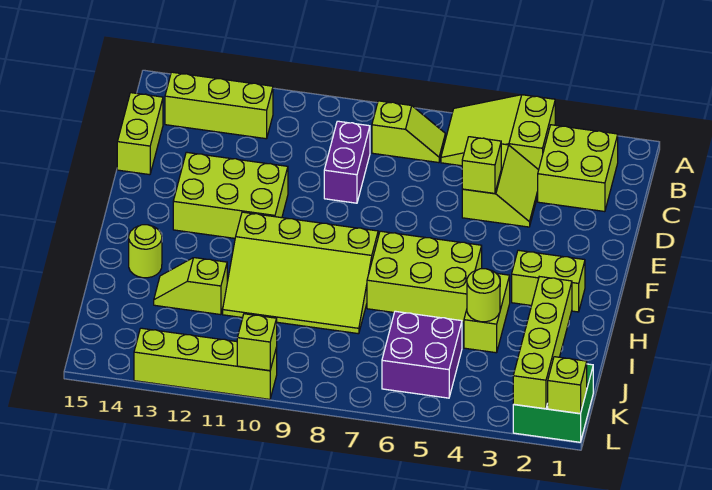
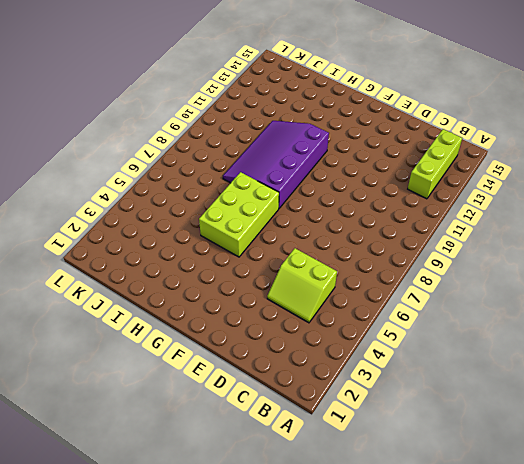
purple slope G8:I11 level 1 top G -> lime slope G8:I11 level 1 top G
none -> lime slope A4:B6 level 1 top 4
none -> lime brick B2:C3 level 1
none -> lime slope B7:B8 level 1 top 8

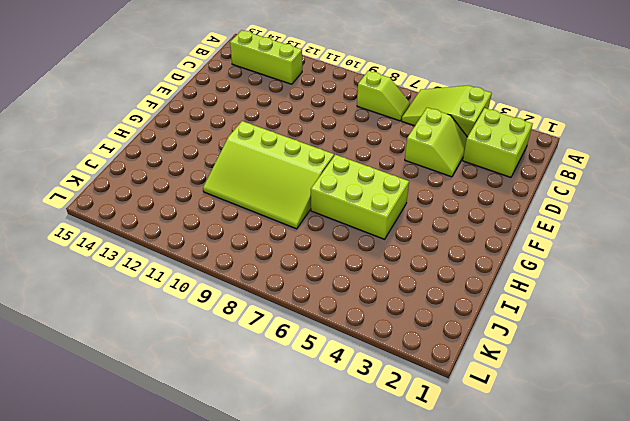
none -> purple brick C9:D9 level 1
none -> lime brick C15:D15 level 1
none -> lime brick E11:F13 level 1

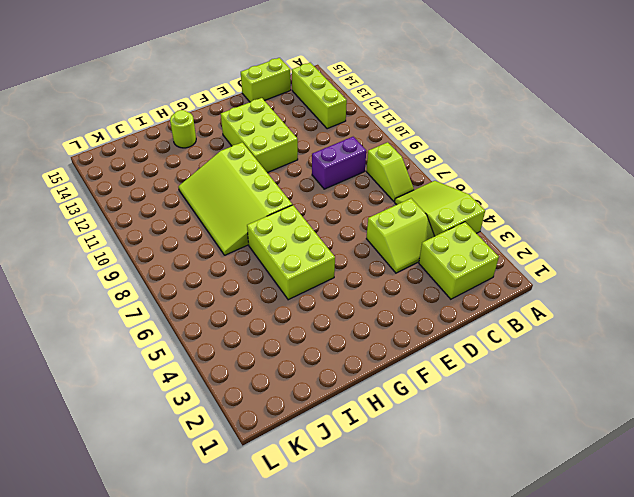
none -> lime brick G2:G3 level 1
none -> lime brick H4:I4 level 1
none -> lime slope I12:I13 level 1 top 12

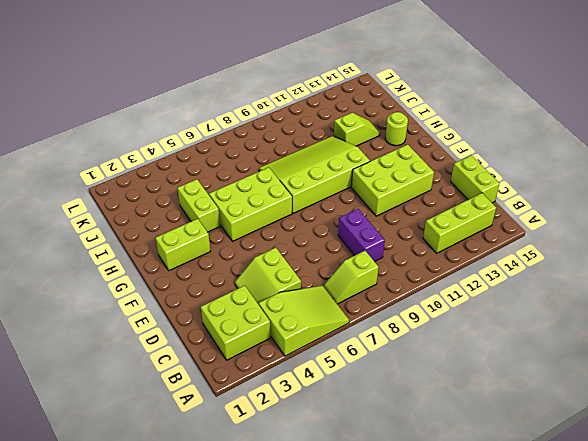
none -> purple brick J5:K6 level 1
none -> green brick K1:L2 level 1
none -> lime brick L10:L13 level 1

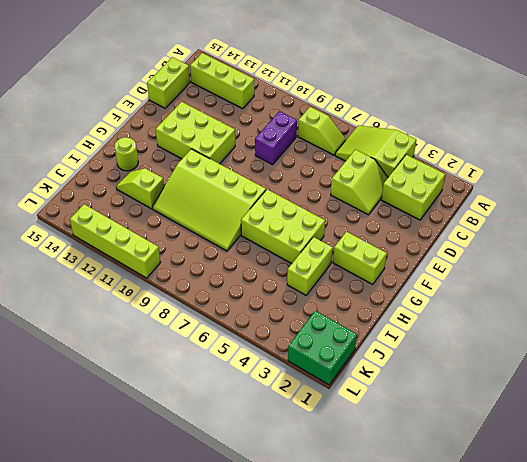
none -> purple brick J5:K6 level 1
none -> lime brick D5 level 2
none -> lime brick I2:L2 level 2

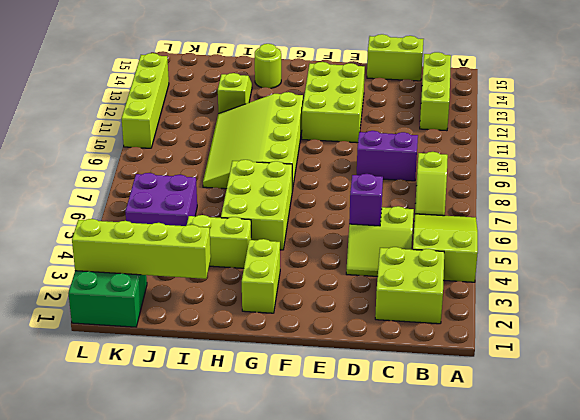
purple brick D5 level 2 -> lime brick D5 level 2
none -> lime round brick I4 level 2
none -> lime brick L1 level 2
none -> lime brick L10 level 2

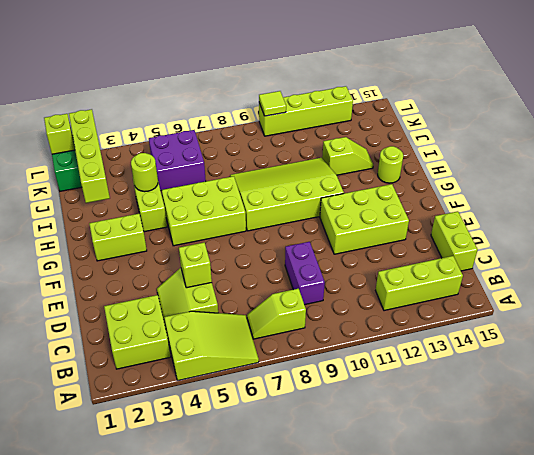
lime tile L10 level 2 -> lime brick L10 level 2

